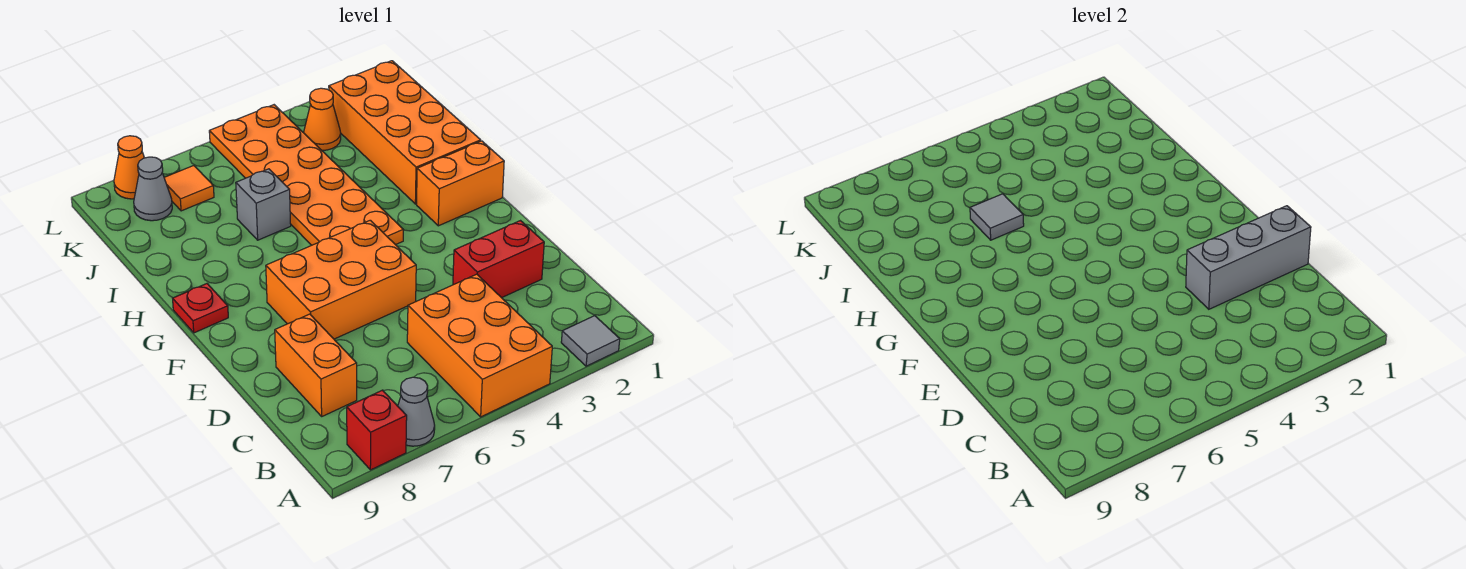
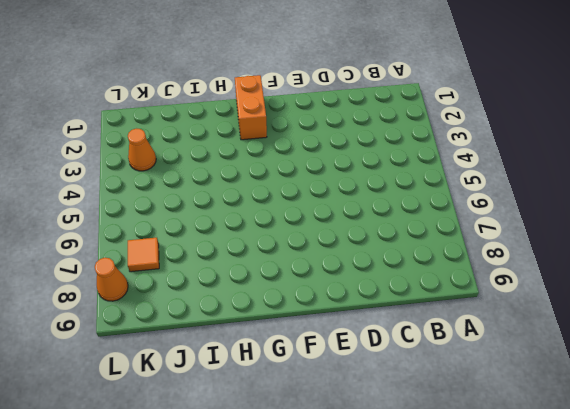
none -> grey tile A2 level 1
none -> orange brick A4:C5 level 1
none -> grey cone A7 level 1

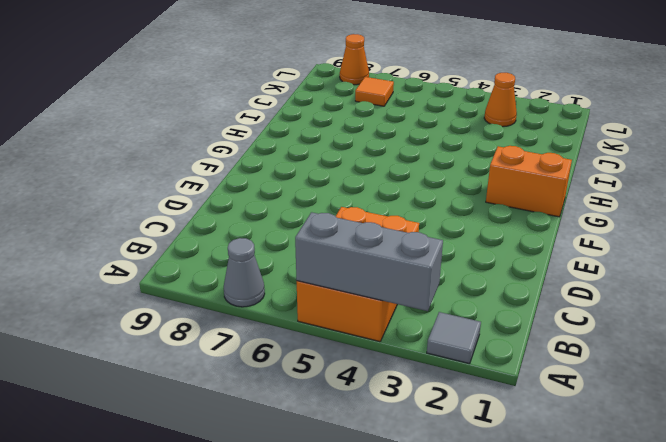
grey brick A3:A5 level 2 -> grey brick D1:D3 level 2
none -> red brick A8 level 1
none -> orange brick C8:D8 level 1
none -> red brick D2:D3 level 1

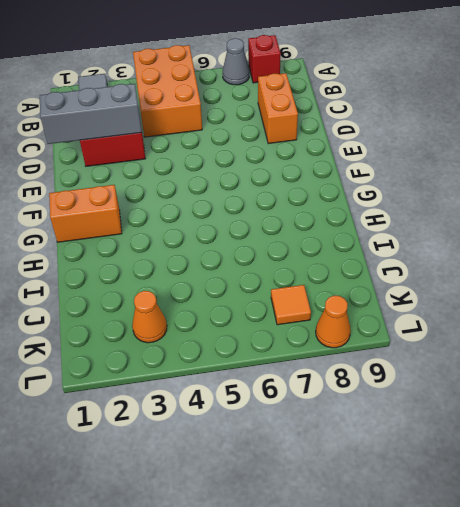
none -> orange brick E5:F7 level 1
none -> orange plate G4:L5 level 1
none -> red plate G9 level 1

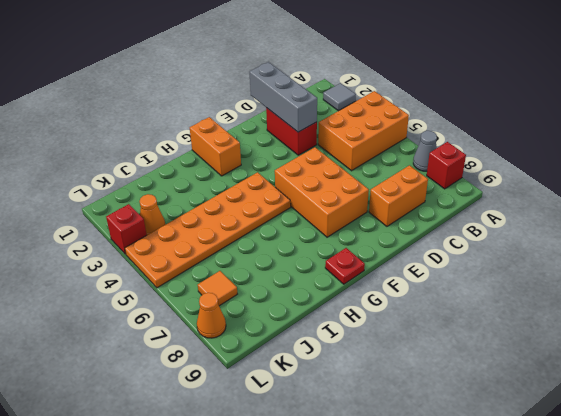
red brick L3 level 1 -> none
none -> orange brick H1:K2 level 1
none -> grey brick I6 level 1
none -> grey cone K8 level 1

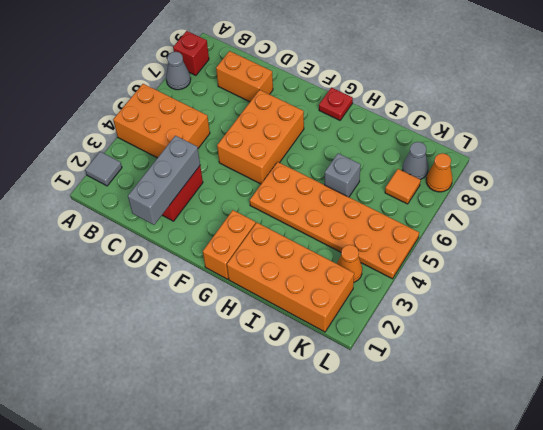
none -> grey tile I6 level 2

